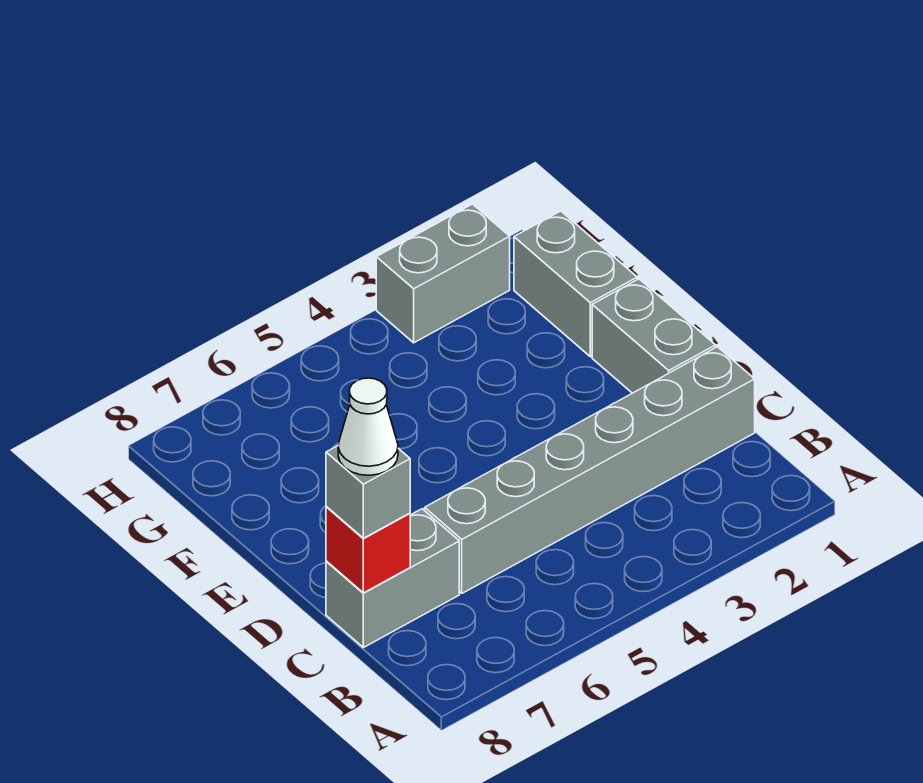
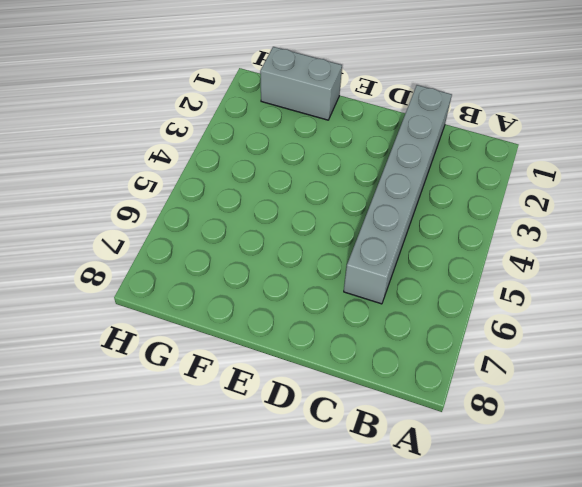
none -> grey brick C7:C8 level 1
none -> grey brick D1:E1 level 1

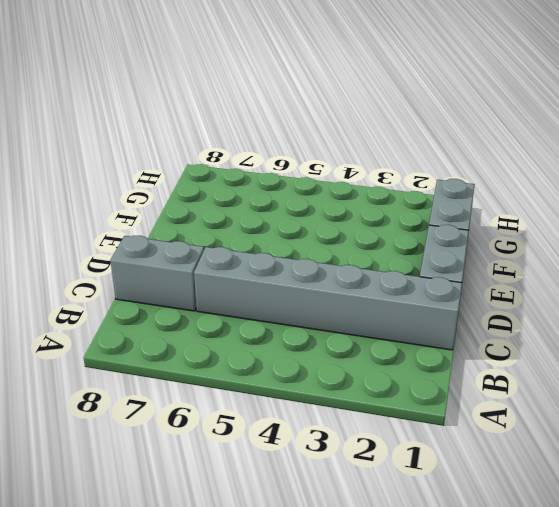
none -> grey brick H2:H3 level 1
none -> red brick C8 level 2

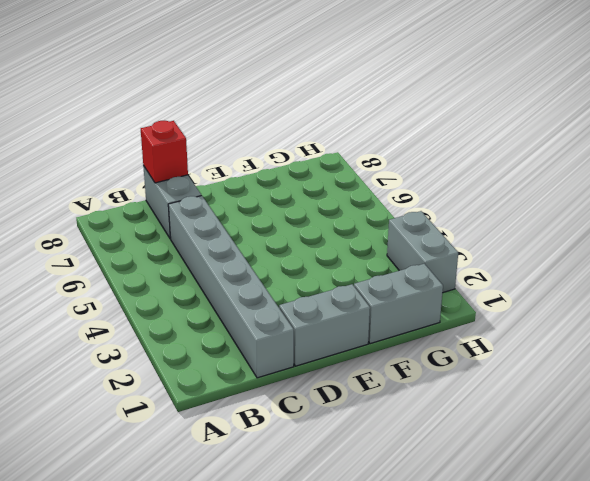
none -> grey brick C8 level 3
none -> white cone C8 level 4

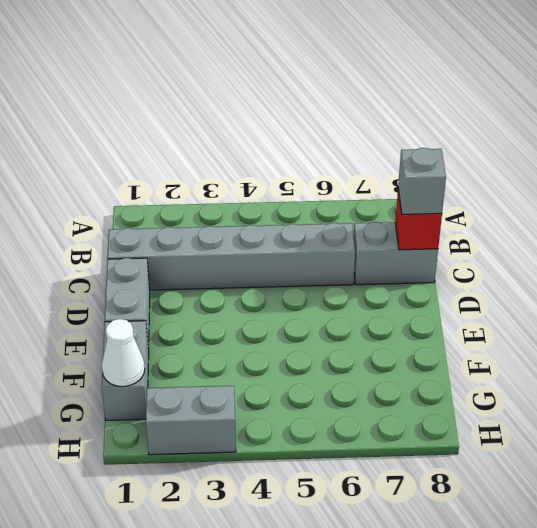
white cone G1 level 2 -> white cone C8 level 4

